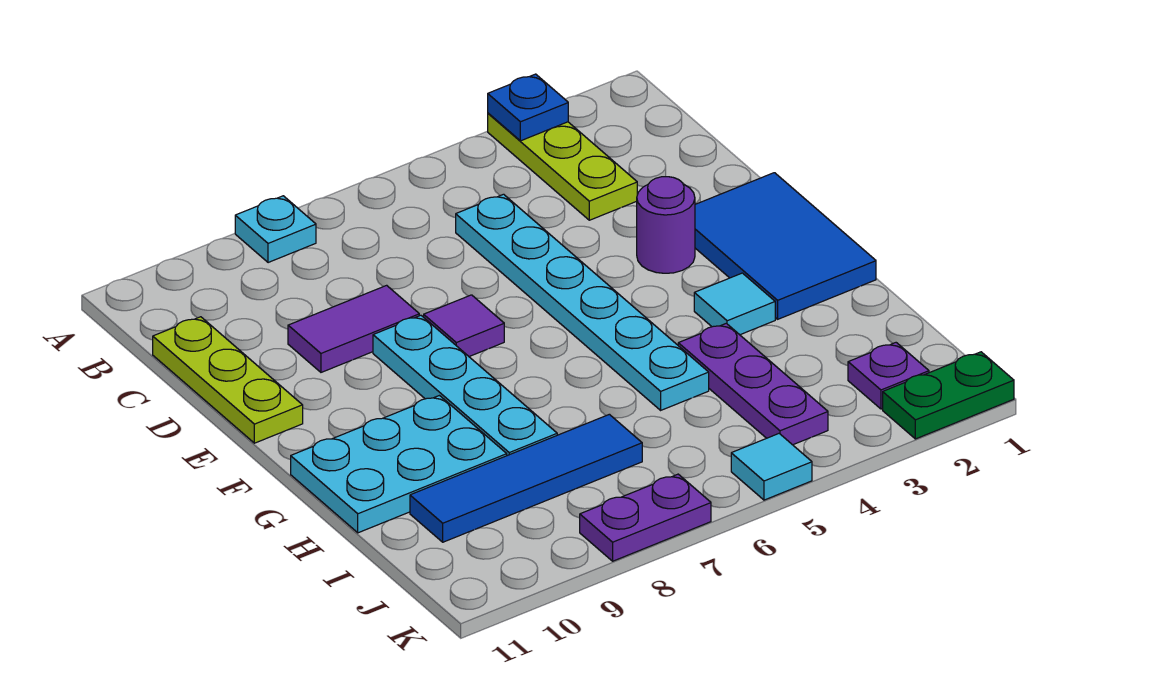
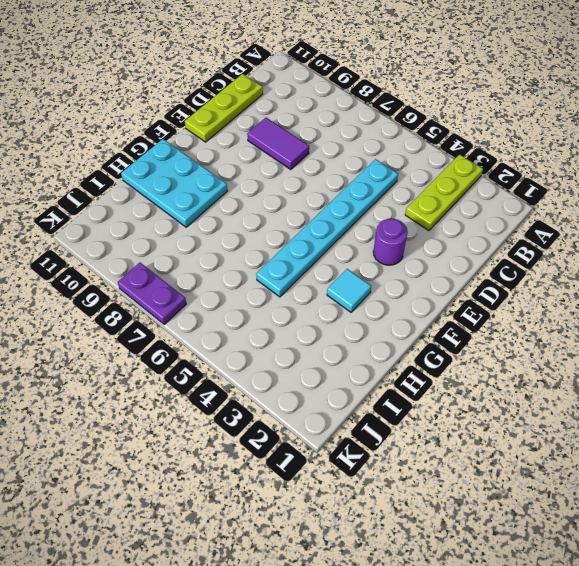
none -> cyan plate A8 level 1
none -> blue tile E1:G2 level 1
none -> purple tile E7 level 1

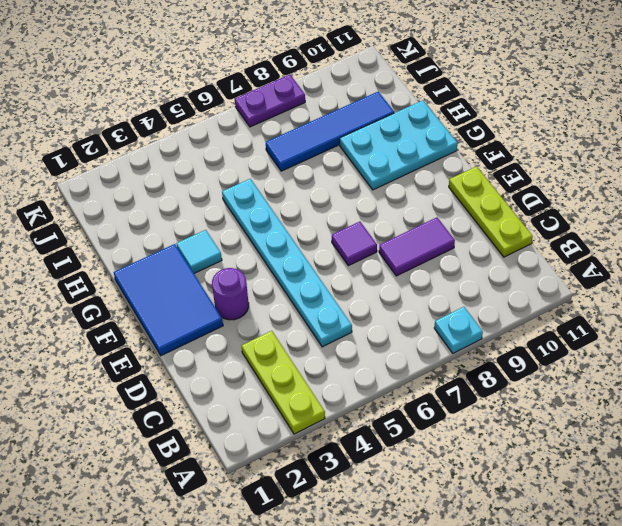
none -> cyan plate E8:H8 level 1
none -> purple plate H4:J4 level 1
none -> purple plate J2 level 1

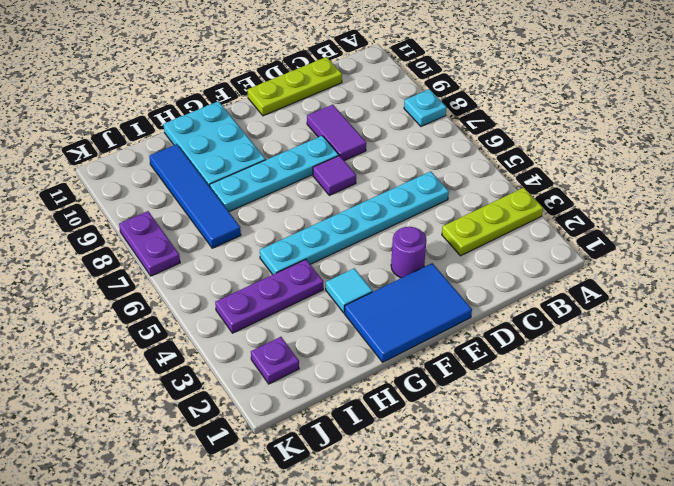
none -> green plate K1:K2 level 1
none -> cyan tile K5 level 1
none -> blue plate A3 level 2

